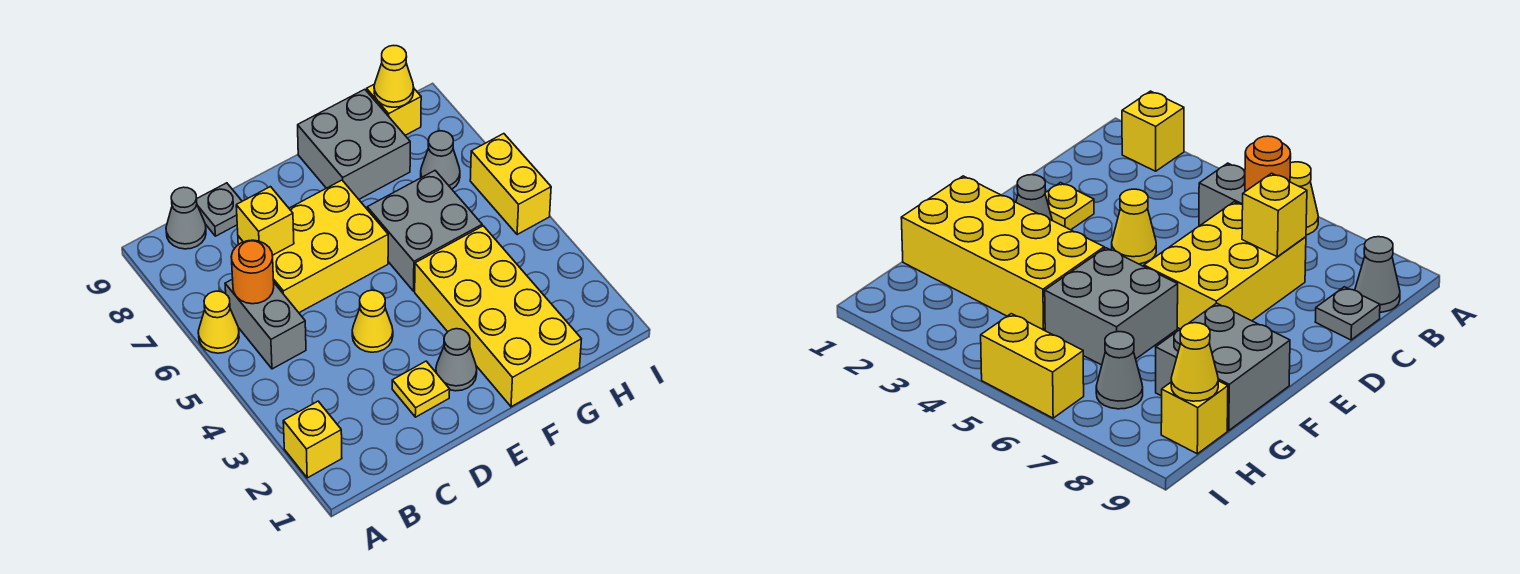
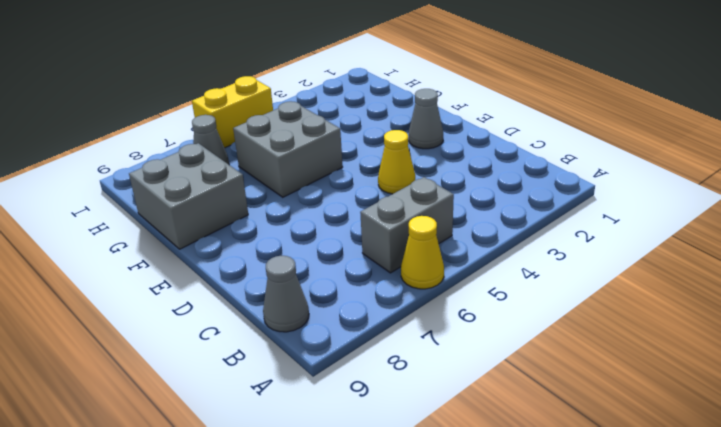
none -> yellow brick A2 level 1
none -> yellow brick C6:E7 level 1
none -> grey plate C9 level 1

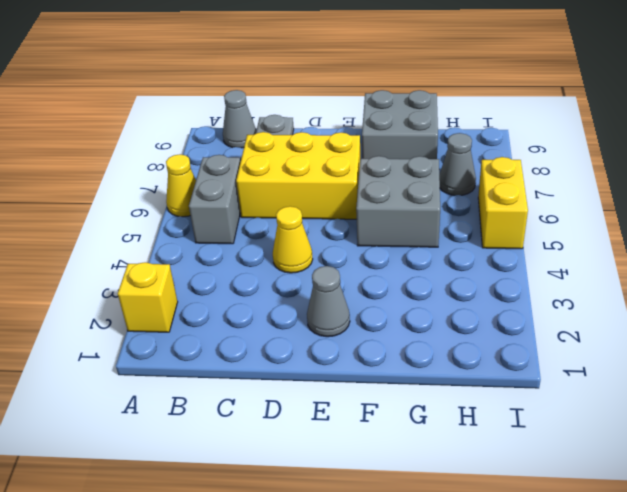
none -> yellow plate D2 level 1
none -> yellow brick F1:G4 level 1
none -> yellow brick H9 level 1

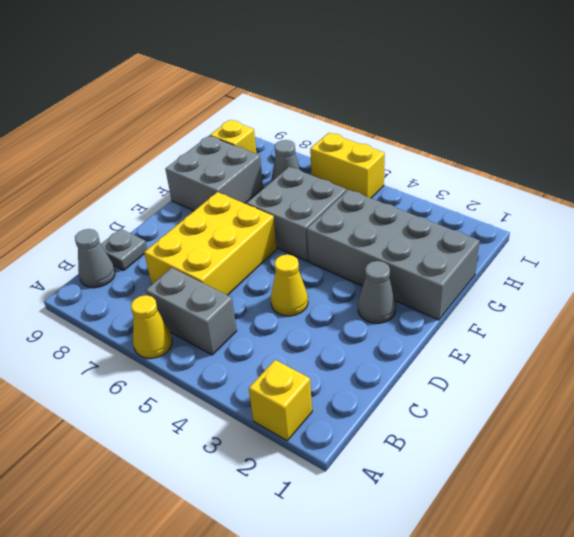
grey brick F1:G4 level 1 -> yellow brick F1:G4 level 1
none -> yellow plate D2 level 1
none -> orange round brick B6 level 2
none -> yellow brick C7 level 2

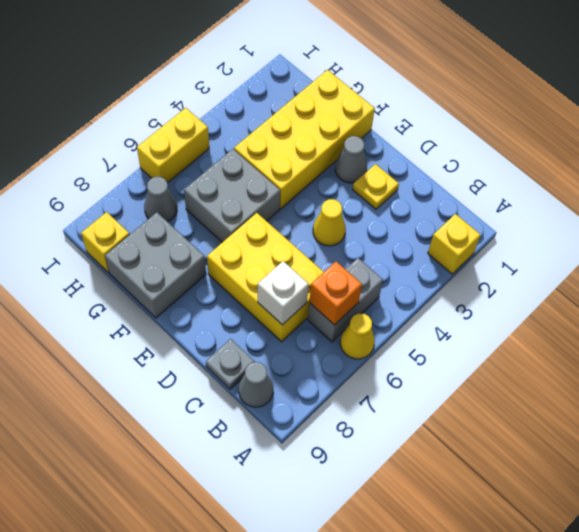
orange brick B6 level 2 -> orange round brick B6 level 2
white brick C7 level 2 -> yellow brick C7 level 2
none -> yellow cone H9 level 2

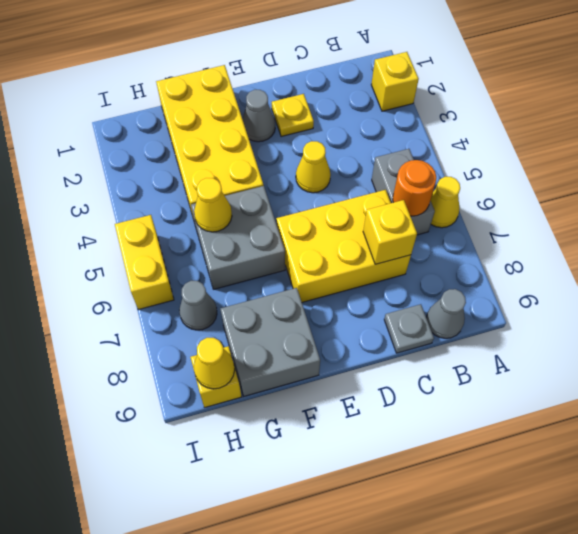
yellow cone G5 level 2 -> none

